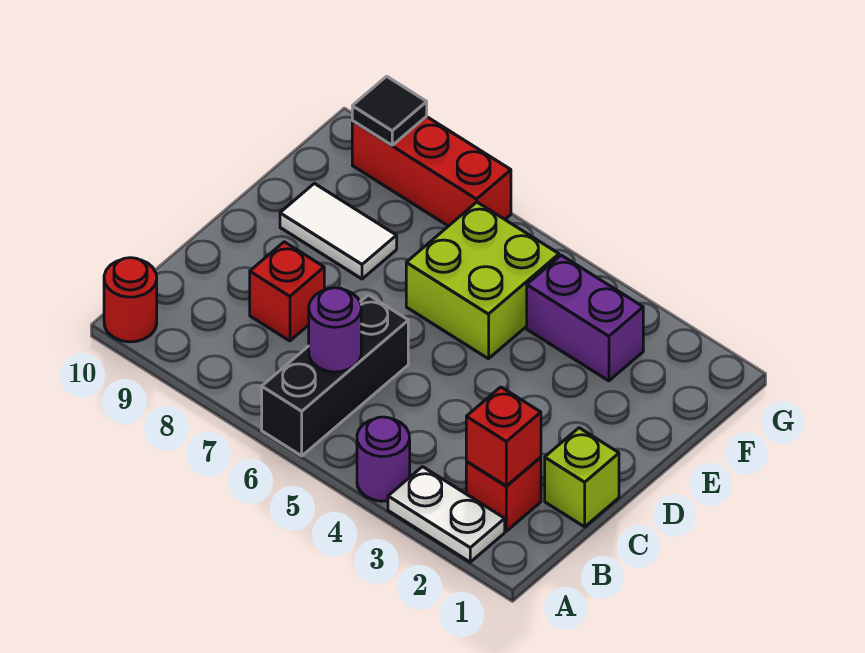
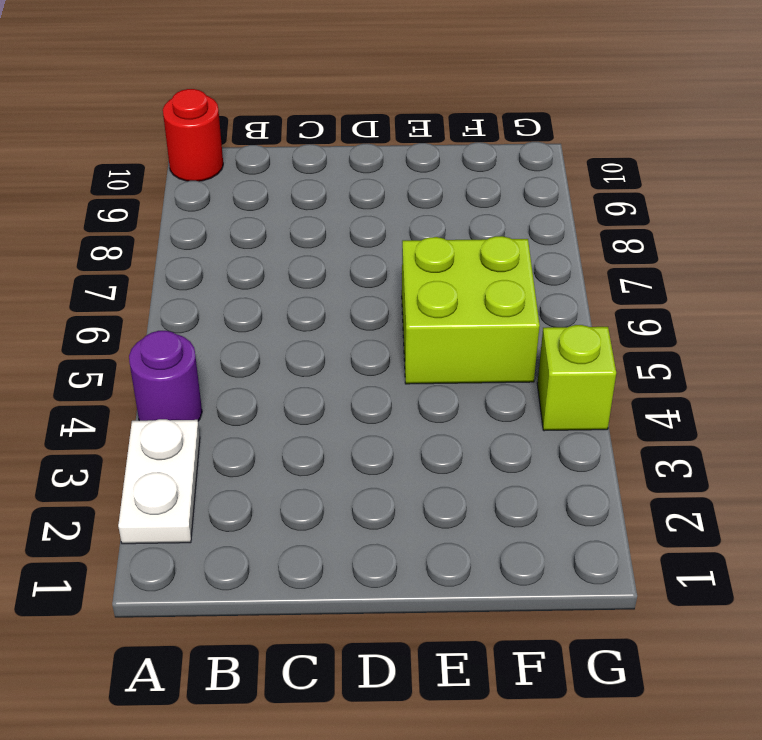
lime brick G4 level 1 -> lime brick C1 level 1
none -> black brick A6:C6 level 1
none -> red brick B2 level 1
none -> red brick C8 level 1

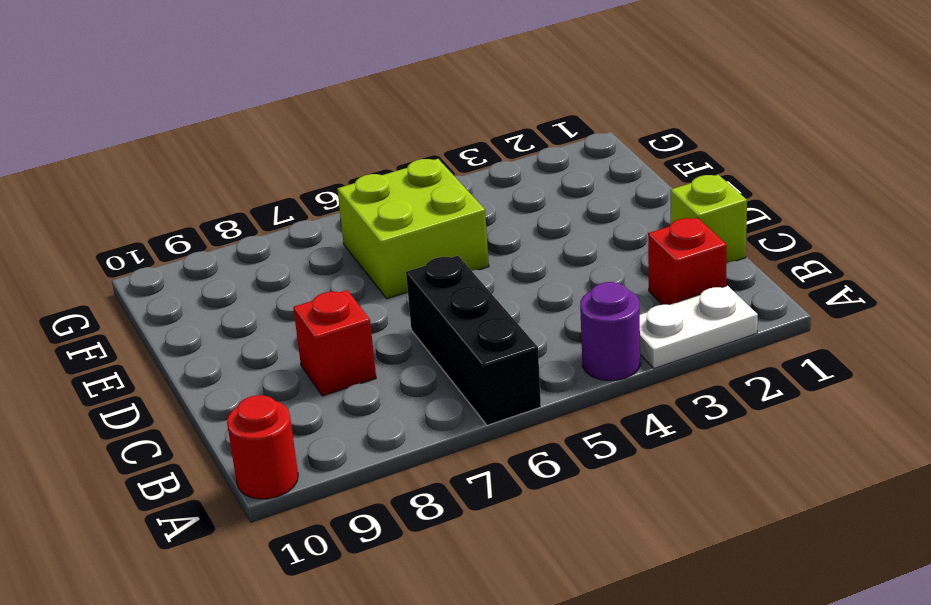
none -> white tile E8:E9 level 1
none -> purple brick F3:F4 level 1
none -> red brick G7:G9 level 1

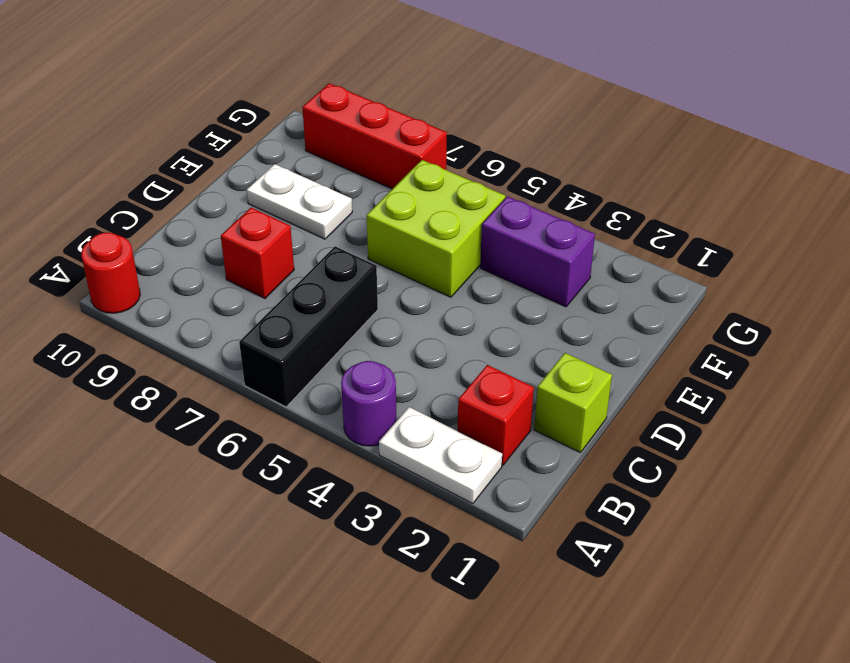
white plate E8:E9 level 1 -> white tile E8:E9 level 1
none -> red brick B2 level 2
none -> purple round brick B6 level 2
none -> black tile G9 level 2

